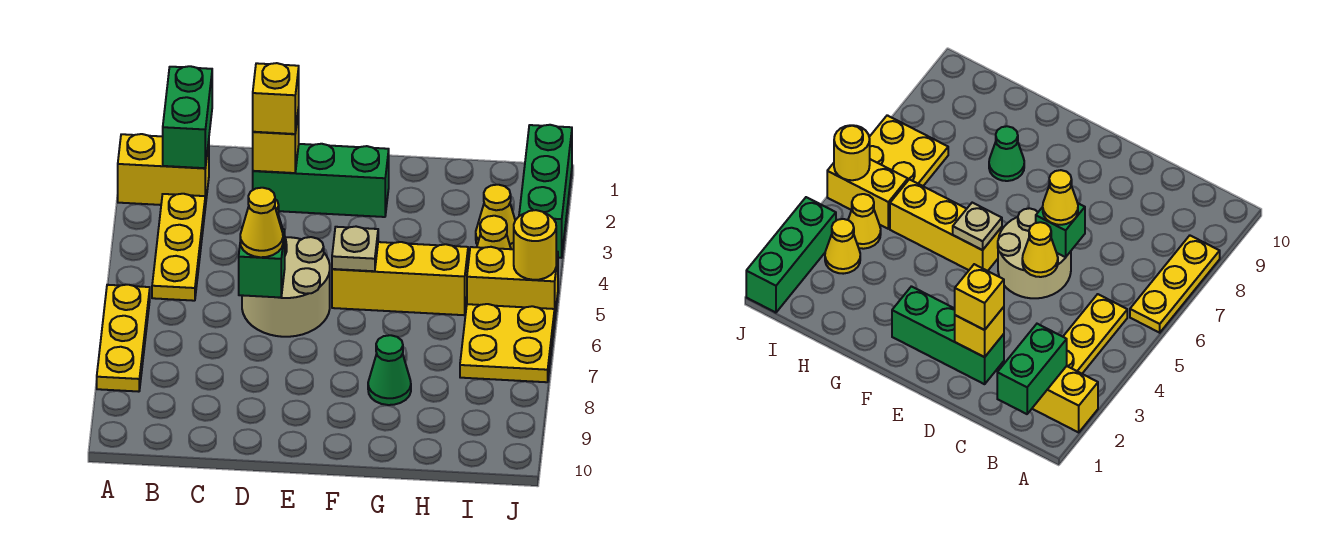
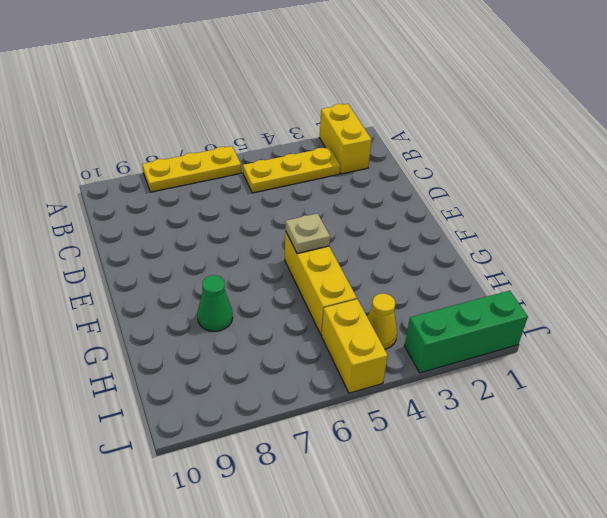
none -> green brick D2:F2 level 1
none -> tan round brick D5:E6 level 1
none -> yellow cone I3 level 1

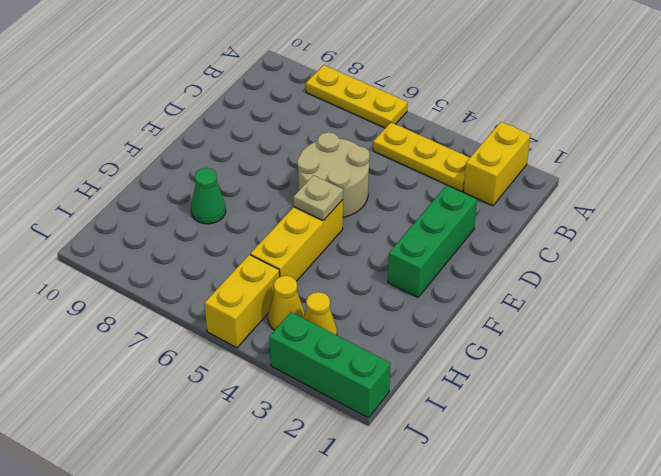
none -> yellow plate I6:J7 level 1
none -> green brick B1:B2 level 2
none -> yellow brick D2 level 2

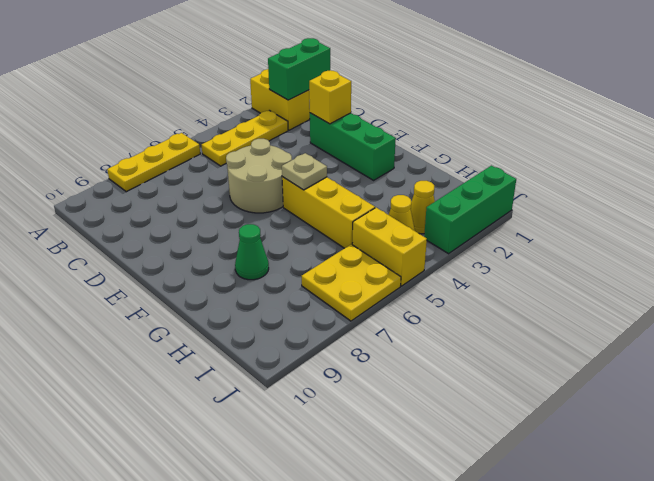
none -> yellow cone D5 level 2
none -> green brick D6 level 2
none -> yellow round brick J5 level 2

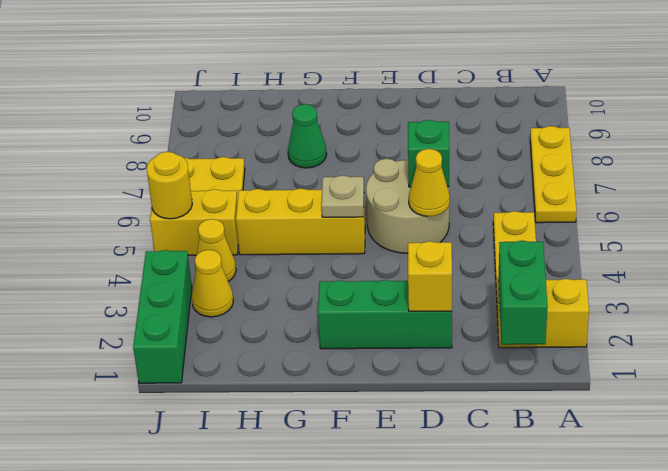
none -> yellow brick D2 level 3
none -> yellow cone D6 level 3

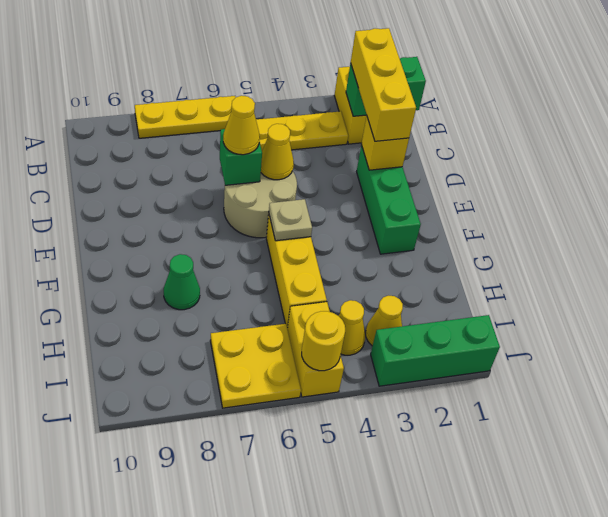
yellow brick B2:D2 level 3 -> yellow brick D2 level 3

